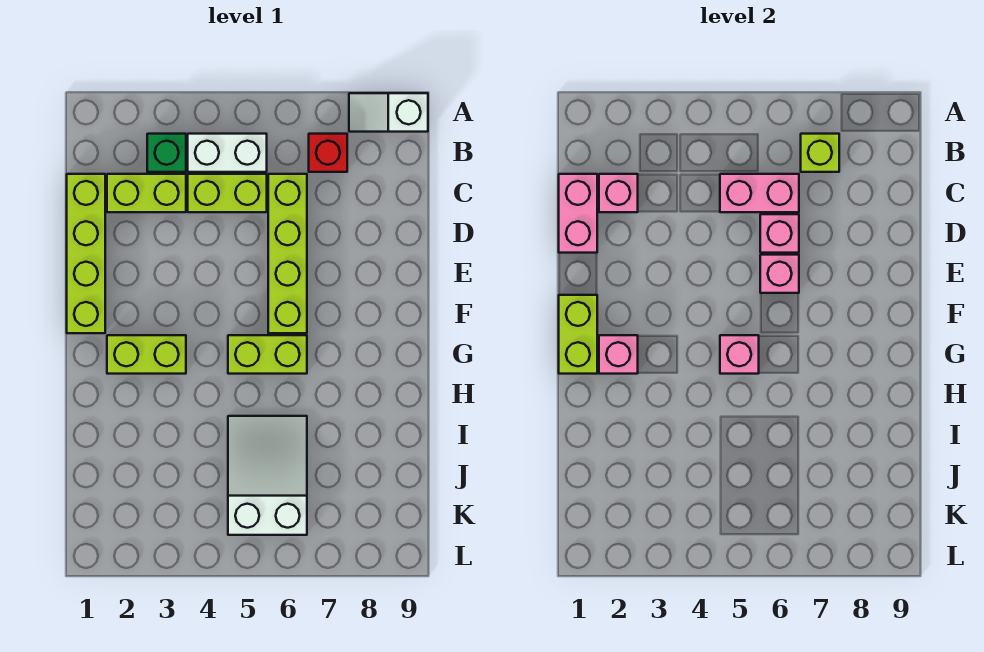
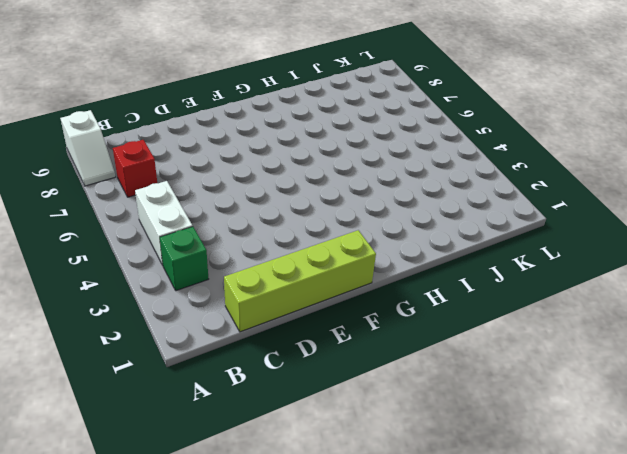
none -> lime brick C2:C3 level 1
none -> lime brick C4:C5 level 1
none -> lime brick C6:F6 level 1

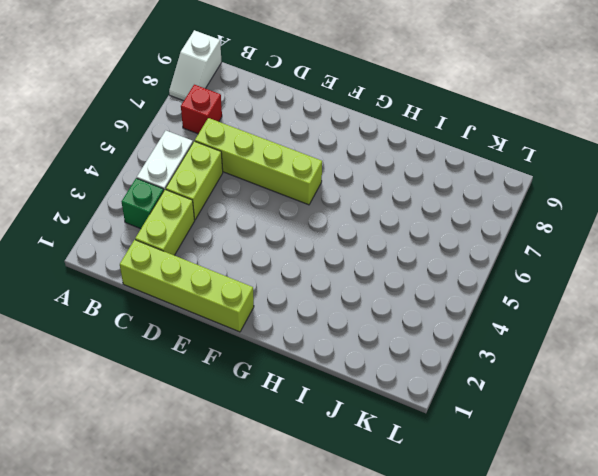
none -> lime brick G2:G3 level 1
none -> lime brick G5:G6 level 1
none -> white slope I5:K6 level 1 top K

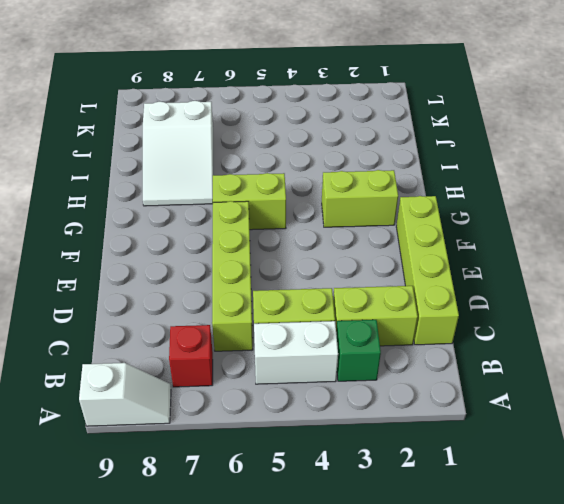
white slope H7:J8 level 1 top J -> white slope I5:K6 level 1 top K
none -> lime brick B7 level 2
none -> pink brick C1:D1 level 2
none -> pink brick C2 level 2

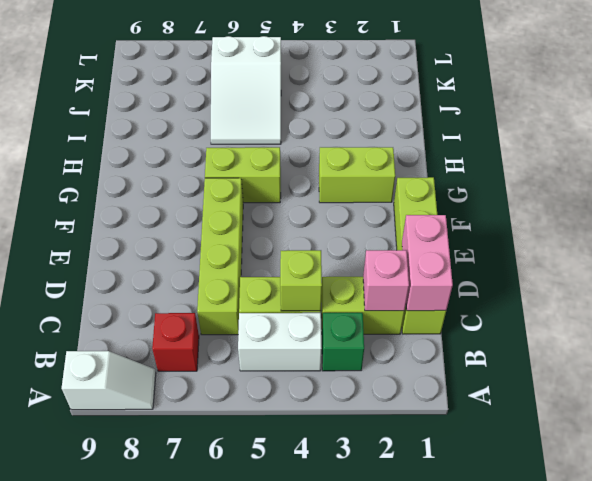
lime brick C4 level 2 -> lime brick B7 level 2
none -> pink brick C5:C6 level 2
none -> pink brick D6 level 2
none -> pink brick E6 level 2

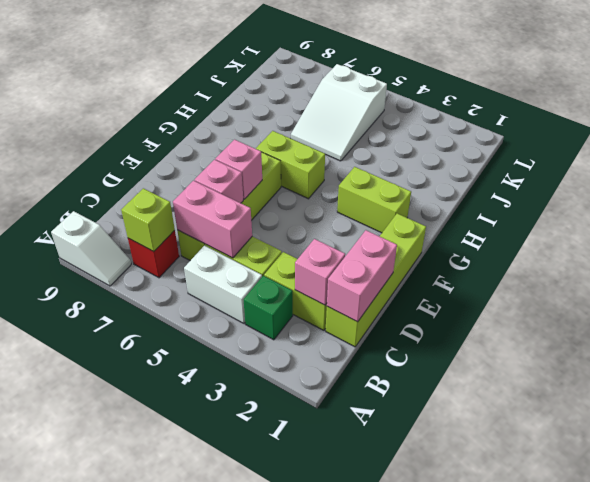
none -> lime brick F1:G1 level 2
none -> pink brick G2 level 2
none -> pink brick G5 level 2

